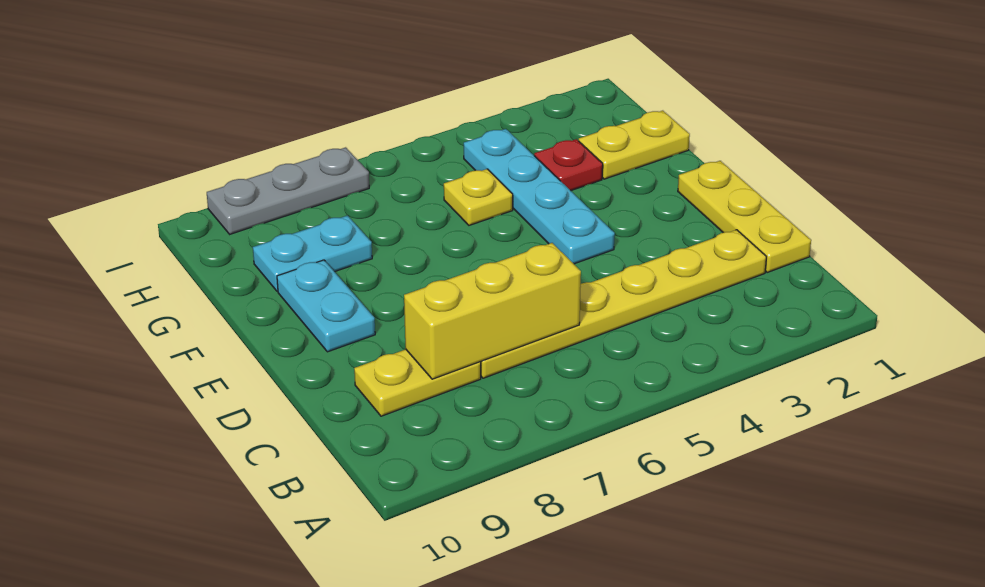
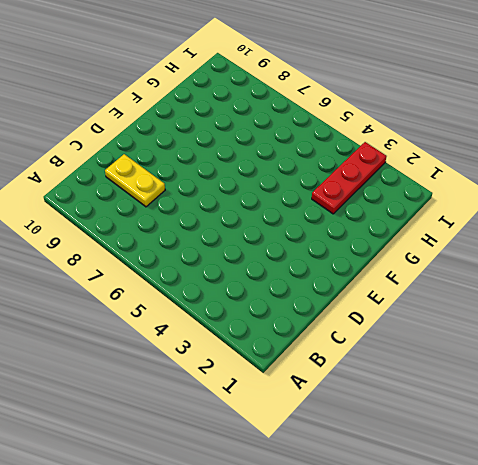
red plate G3:I3 level 1 -> red plate G3 level 1
none -> yellow plate C1:E1 level 1
none -> yellow plate C2:C7 level 1

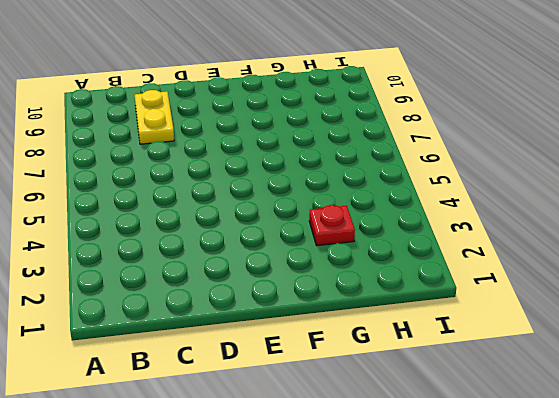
none -> yellow plate C1:E1 level 1
none -> yellow plate C2:C7 level 1

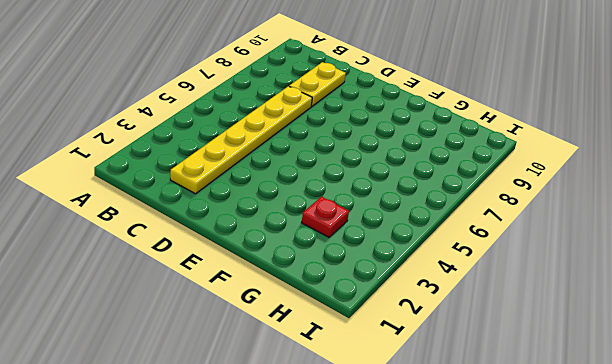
none -> yellow plate C1:E1 level 1
none -> cyan plate E4:H4 level 1

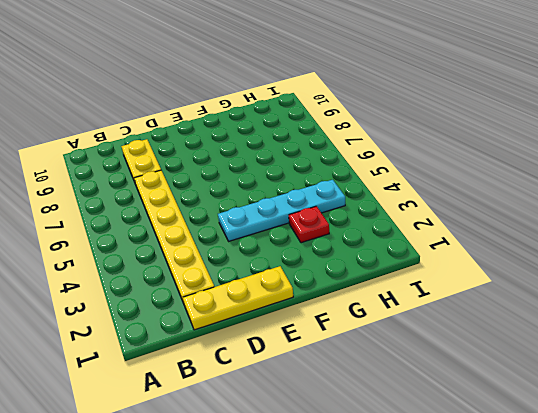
none -> cyan plate E9:F9 level 1
none -> yellow plate G1:G2 level 1

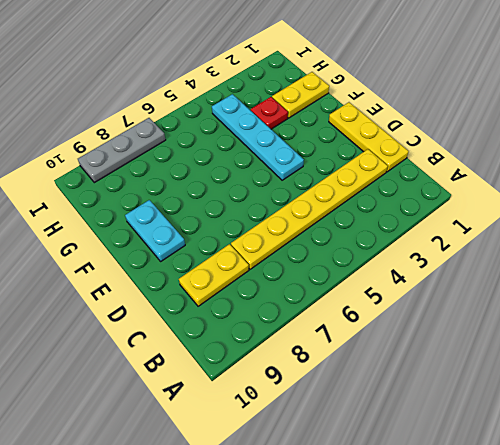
none -> yellow plate G5 level 1
none -> cyan plate G8:G9 level 1

